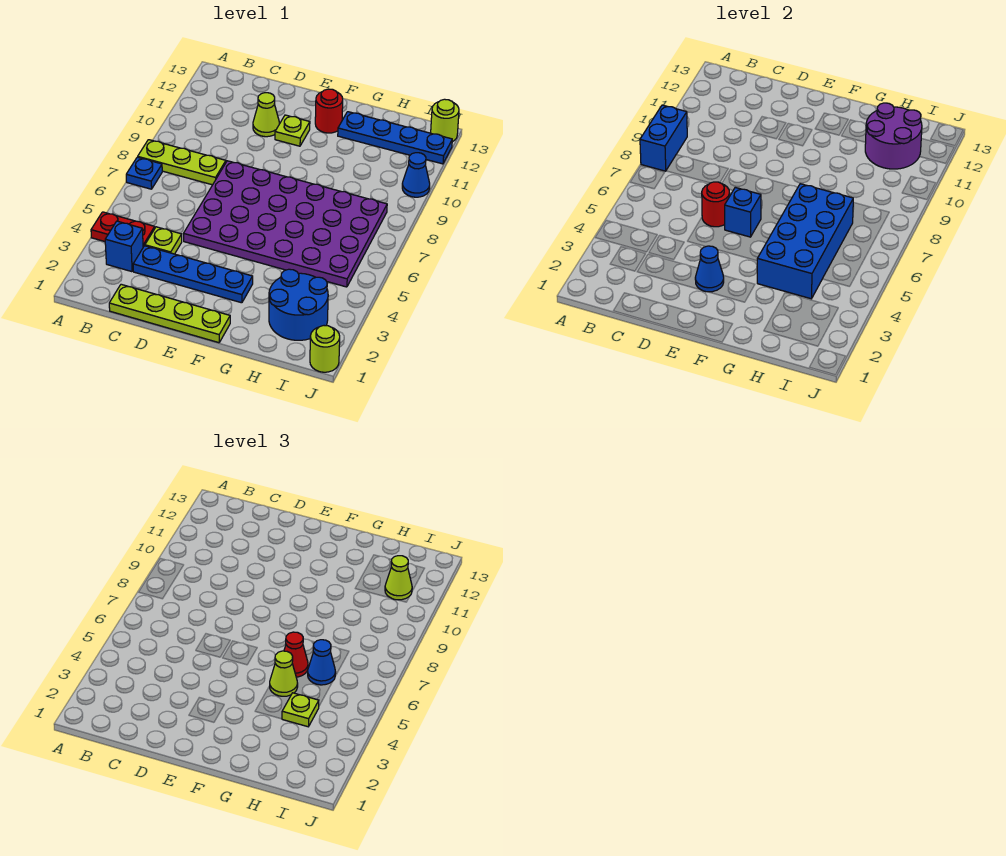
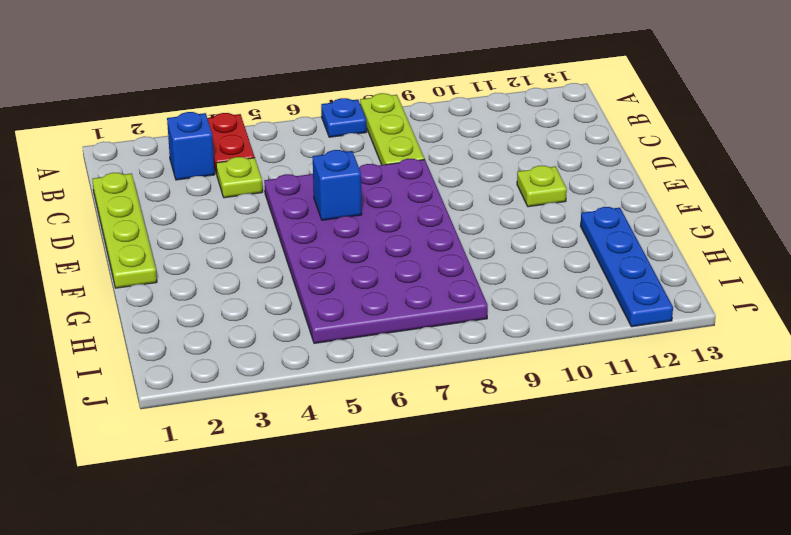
none -> blue plate C3:F3 level 1
none -> lime cone D11 level 1
none -> red round brick F12 level 1

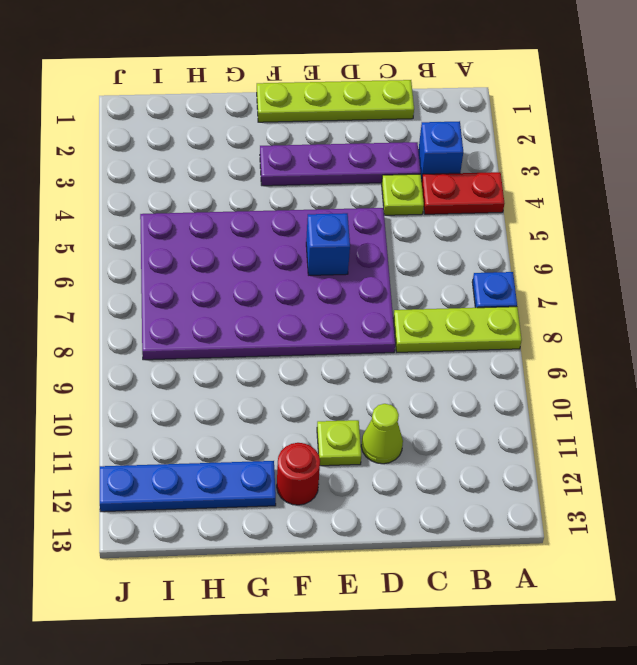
purple plate C3:F3 level 1 -> blue plate C3:F3 level 1
none -> blue round brick H2:I3 level 1
none -> lime round brick J1 level 1
none -> blue cone J10 level 1

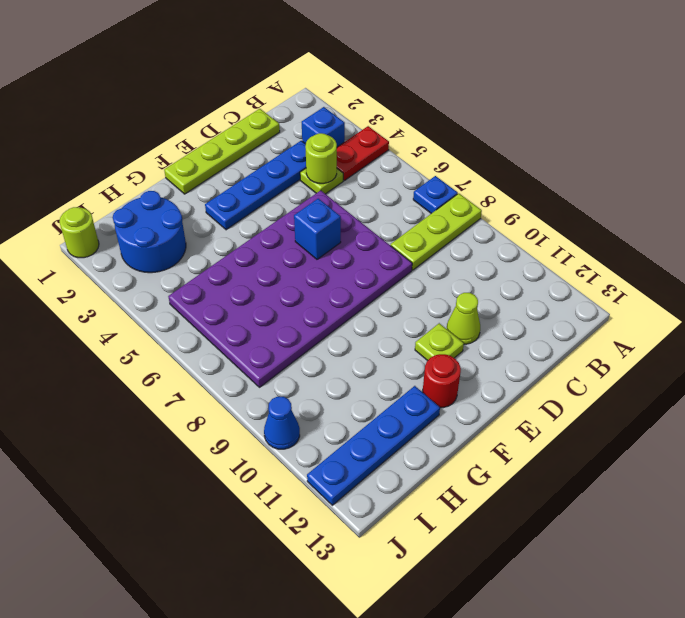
lime round brick C4 level 2 -> lime round brick J13 level 1
none -> blue brick A8:A9 level 2
none -> red round brick D6 level 2
none -> blue cone E3 level 2

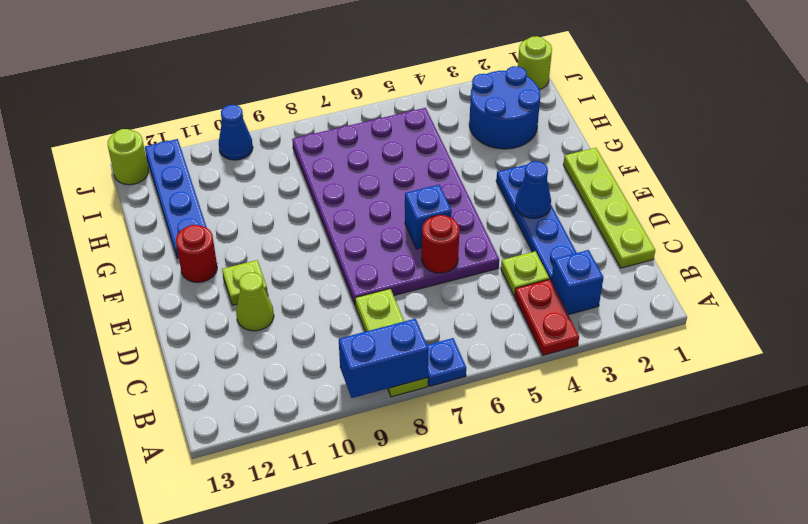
none -> blue brick G4:H7 level 2
none -> purple round brick H11:I12 level 2
none -> lime cone G5 level 3

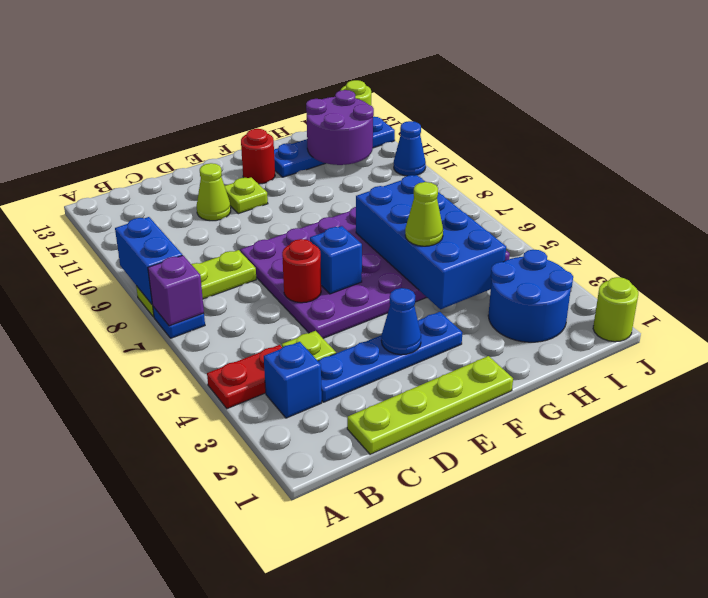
purple brick A7 level 2 -> none
none -> red cone G6 level 3
none -> lime plate H4 level 3
none -> blue cone H6 level 3

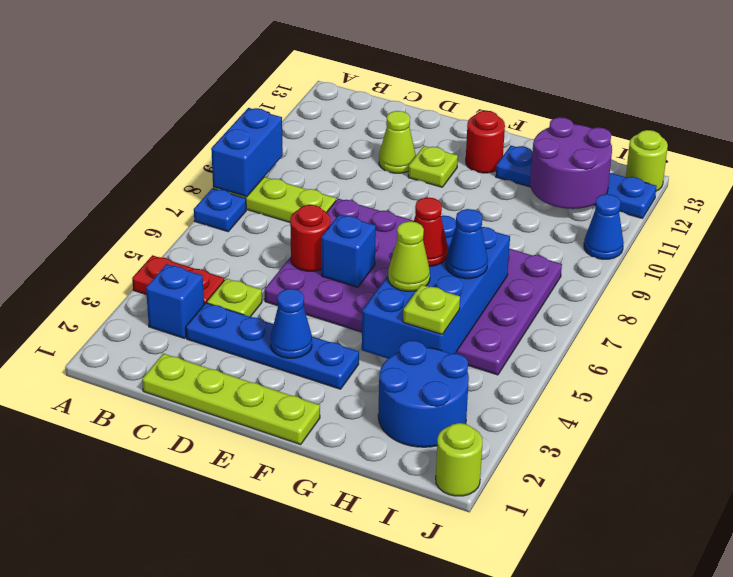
none -> lime cone I11 level 3

